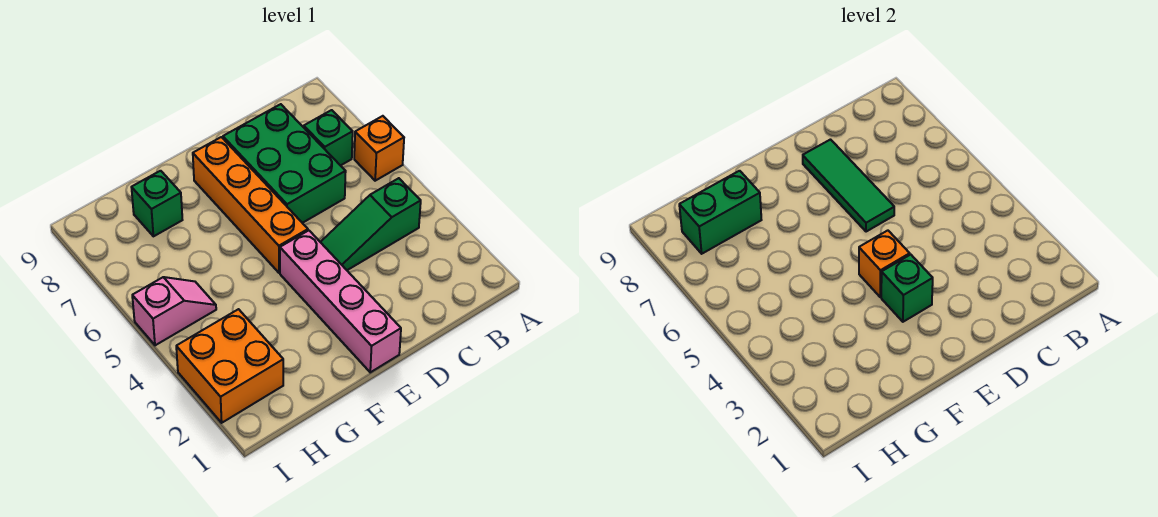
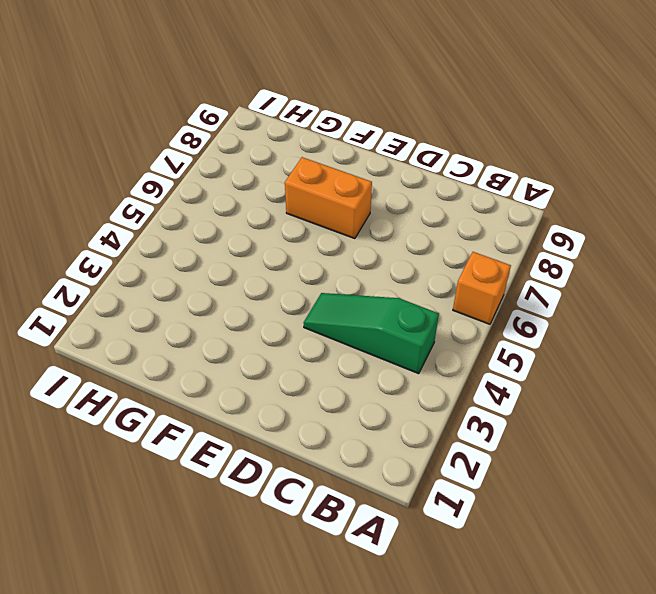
orange brick E7:F7 level 1 -> orange brick E5:E8 level 1
none -> green brick B7 level 1
none -> green brick C6:D8 level 1
none -> pink brick E1:E4 level 1

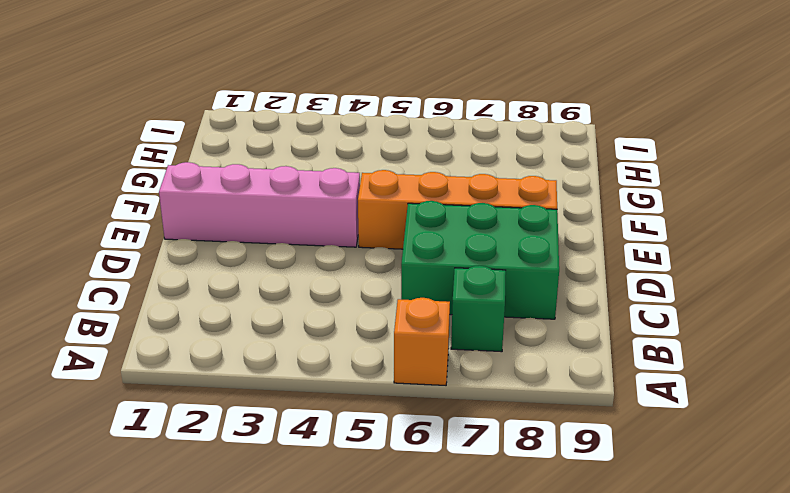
none -> green slope B4:D4 level 1 top B
none -> green brick G8 level 1
none -> orange brick H2:I3 level 1

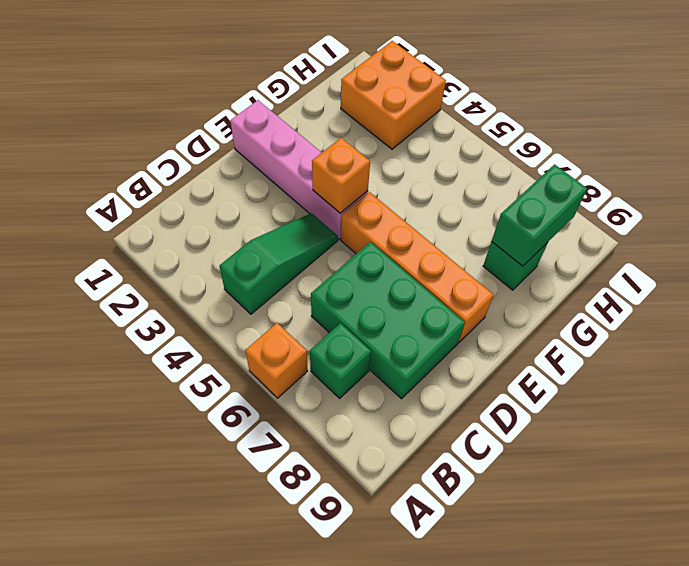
none -> pink slope H5:I5 level 1 top I
none -> green tile D6:D8 level 2
none -> green brick E3 level 2

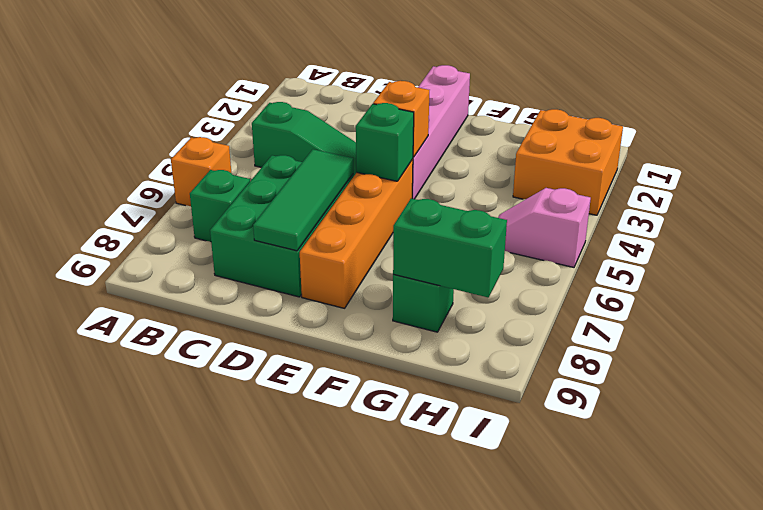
green brick E5 level 2 -> green brick E3 level 2

